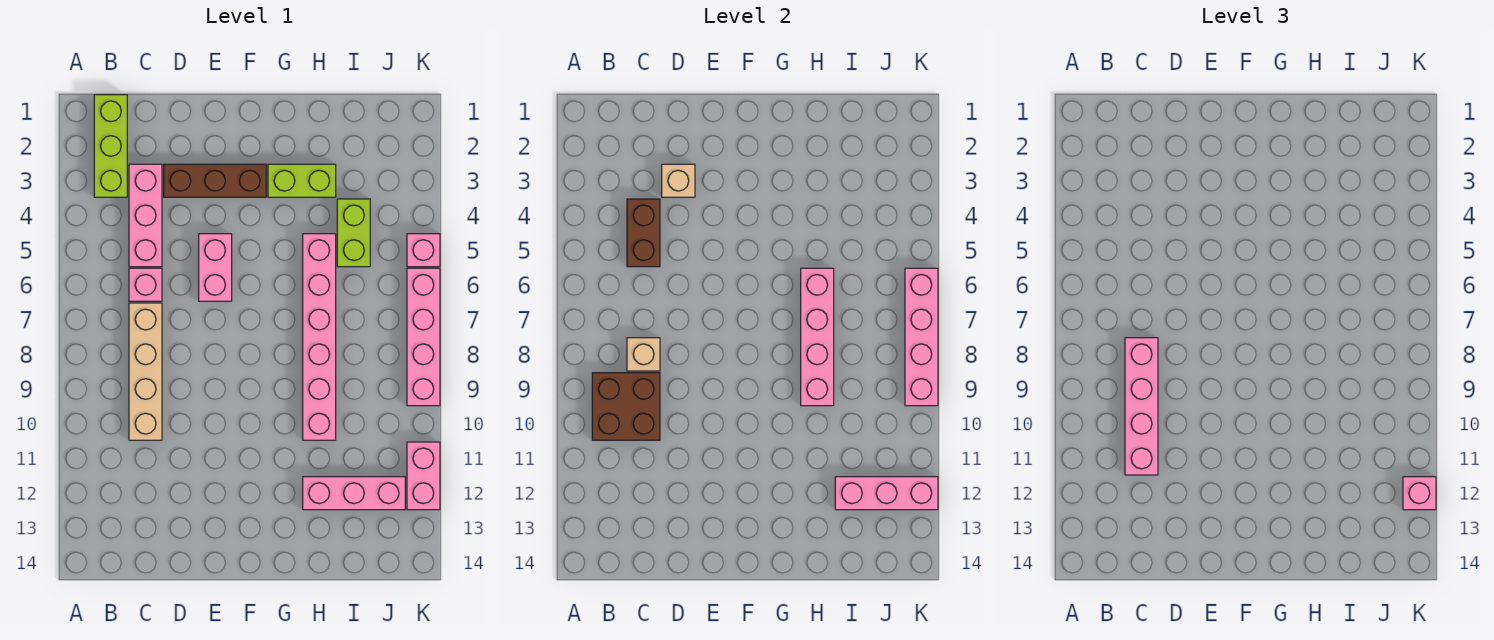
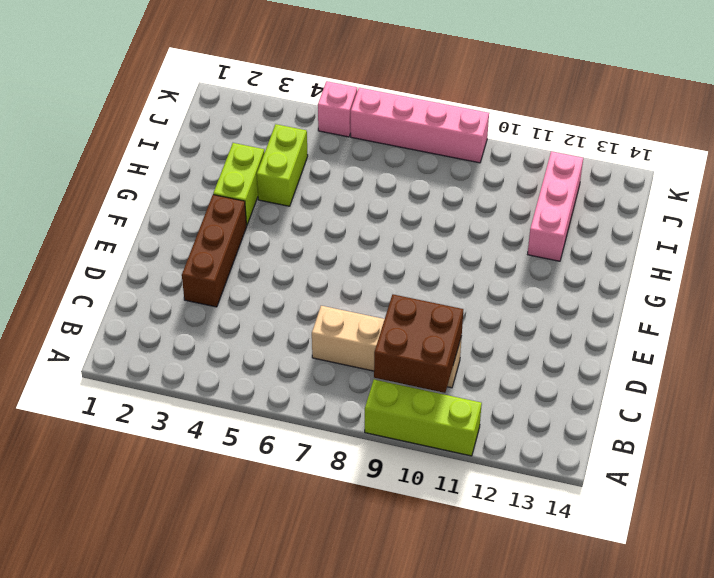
lime brick A9:A11 level 1 -> lime brick B1:B3 level 1
lime brick H4:I4 level 1 -> lime brick I4:I5 level 1
none -> pink brick C3:C5 level 1
none -> pink brick C6 level 1
none -> pink brick E5:E6 level 1

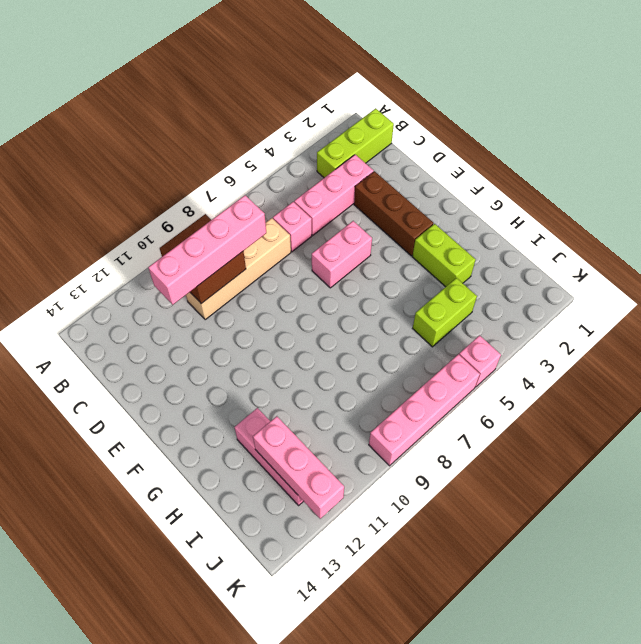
none -> pink brick H5:H10 level 1
none -> pink brick K11:K12 level 1
none -> brown brick C4:C5 level 2

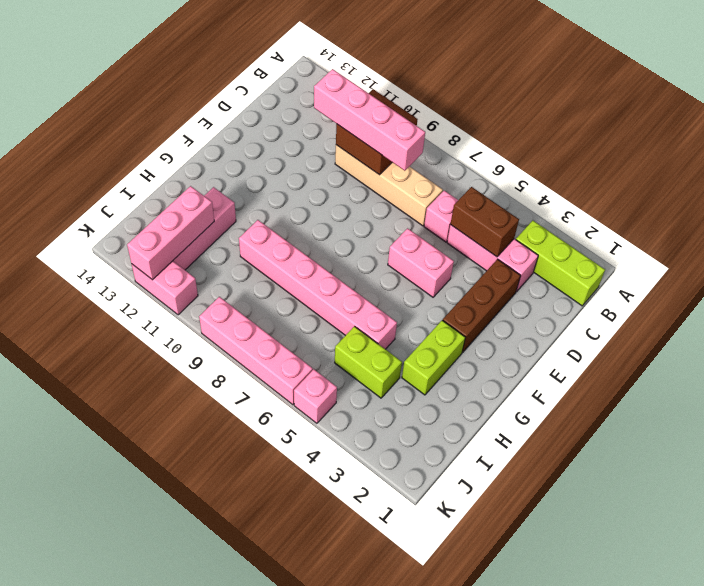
none -> tan brick C8 level 2
none -> tan brick D3 level 2
none -> pink brick H6:H9 level 2

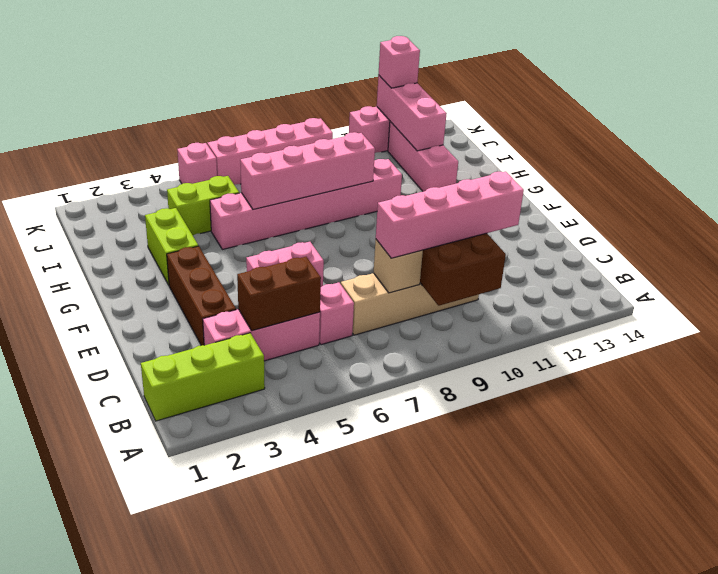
none -> tan brick D3 level 2
none -> pink brick K6:K9 level 2

